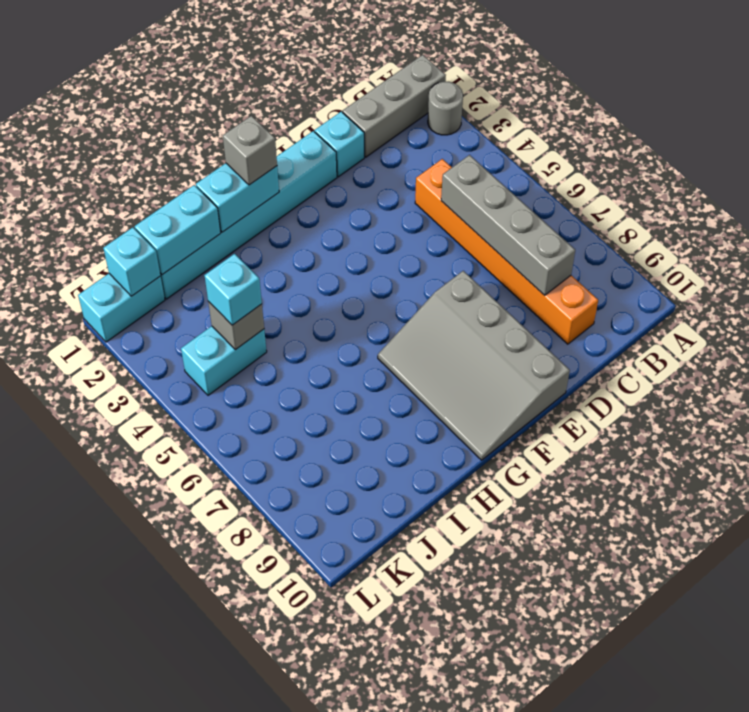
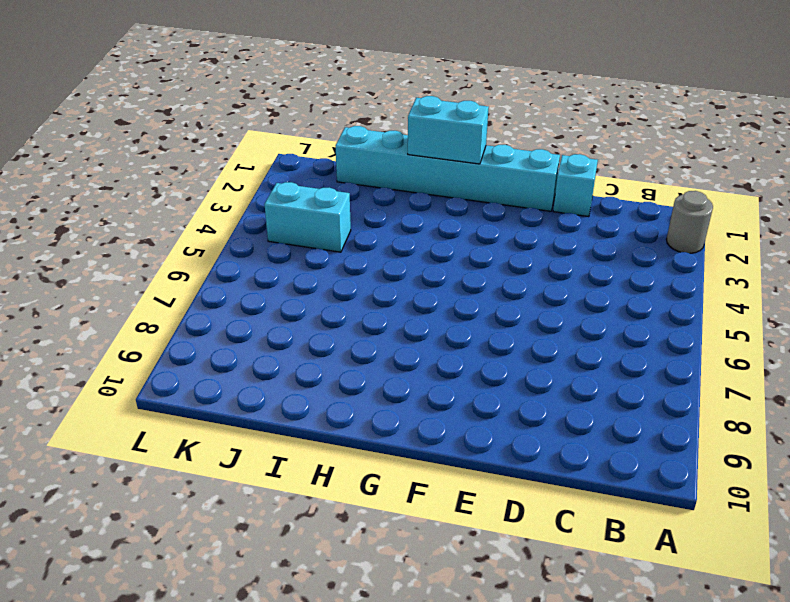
none -> grey brick A1:C1 level 1
none -> orange brick C4:C9 level 1
none -> grey slope E7:G10 level 1 top E

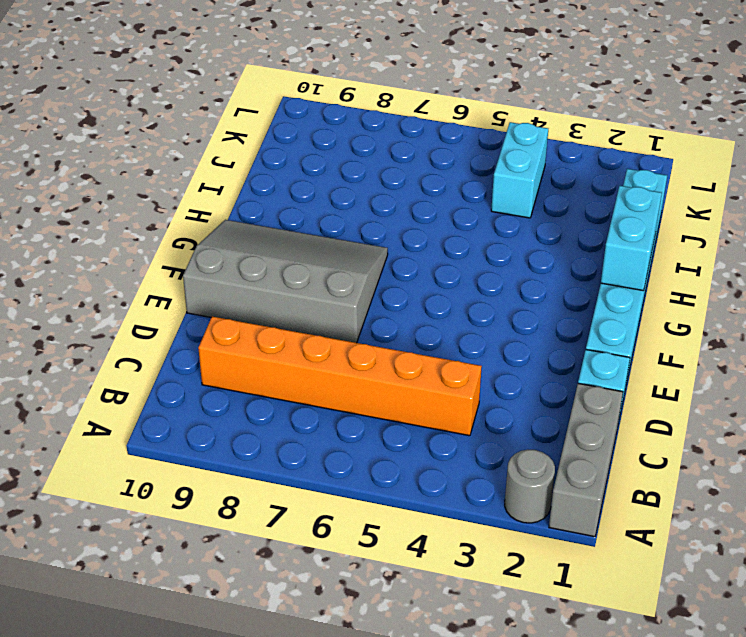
none -> cyan brick K1:L1 level 1
none -> grey brick C5:C8 level 2
none -> cyan brick I1:J1 level 2

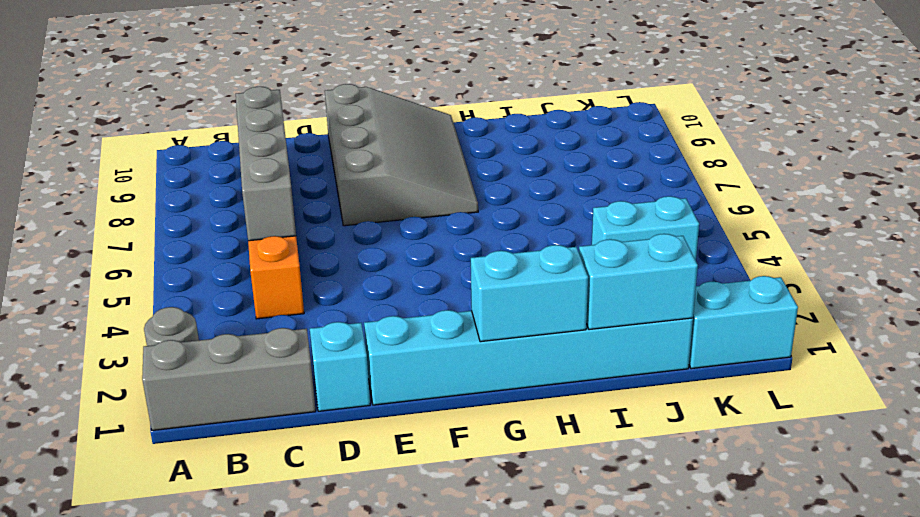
none -> grey brick J4 level 2
none -> cyan brick K1 level 2
none -> grey brick G1 level 3

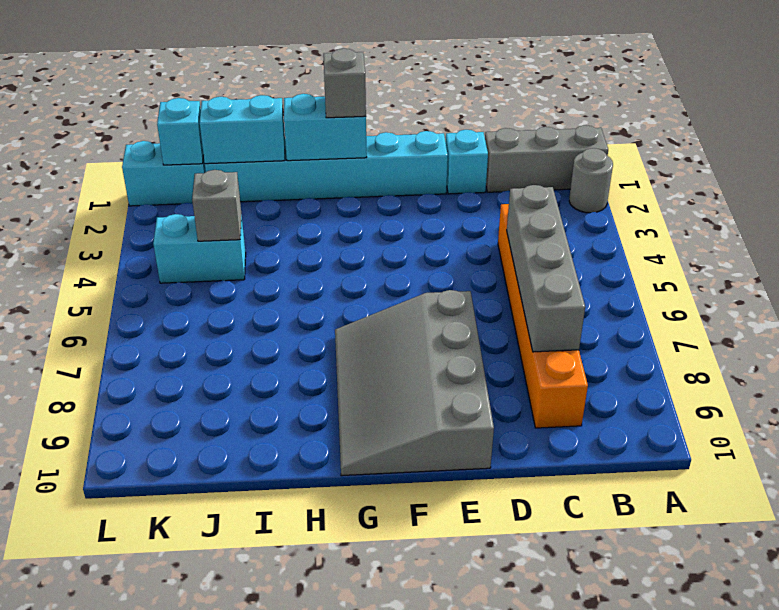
none -> cyan brick J4 level 3

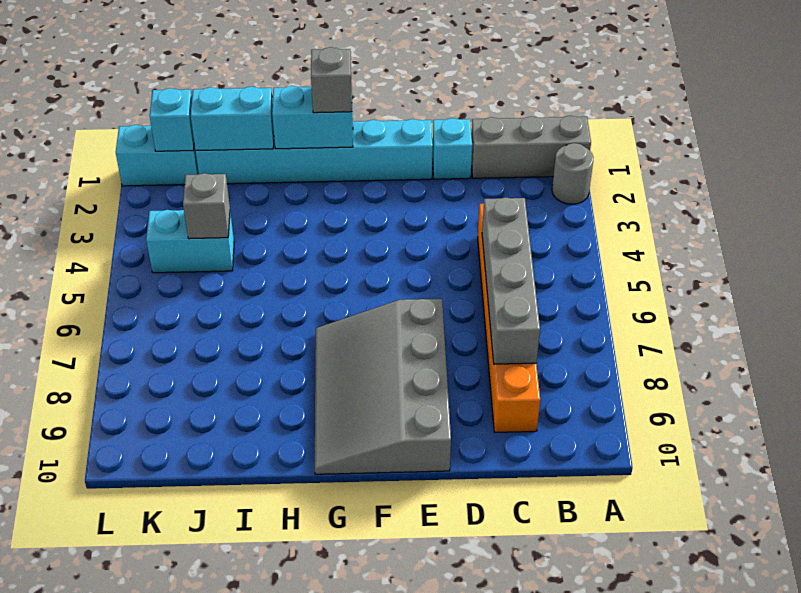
none -> cyan brick J4 level 3

